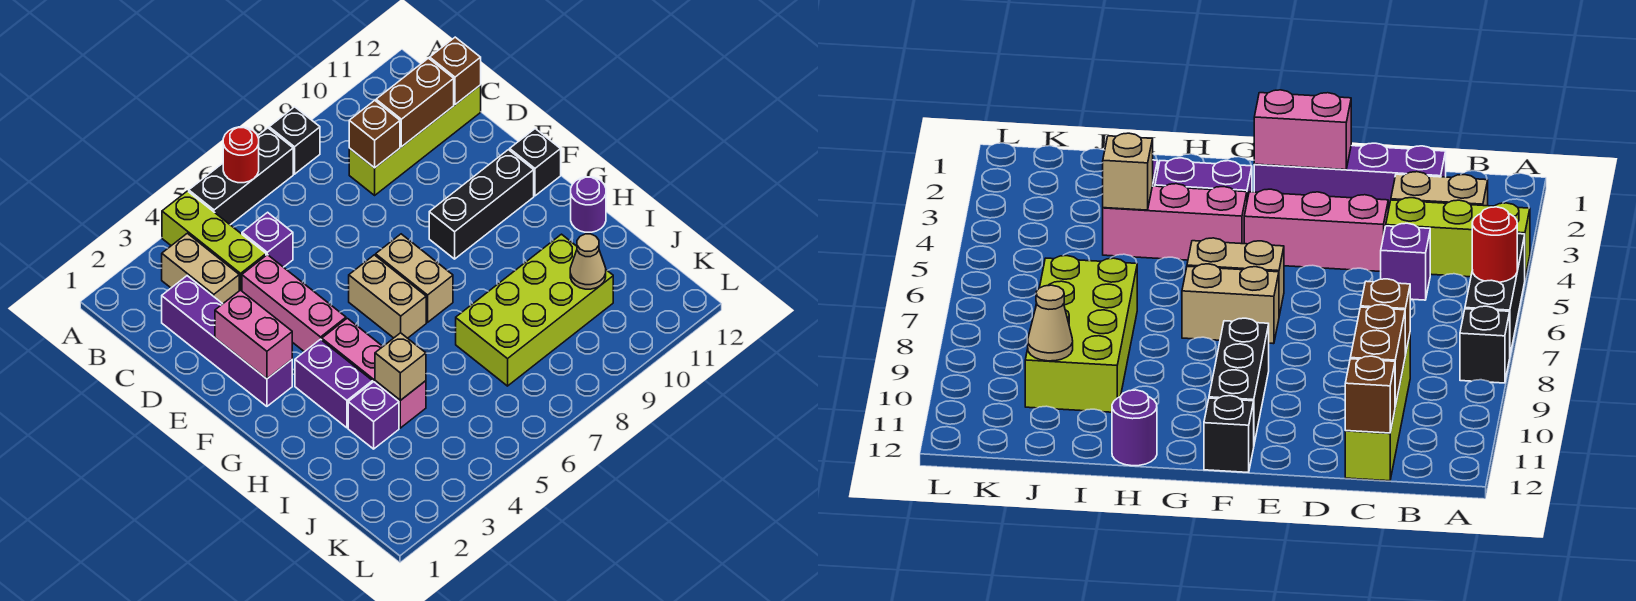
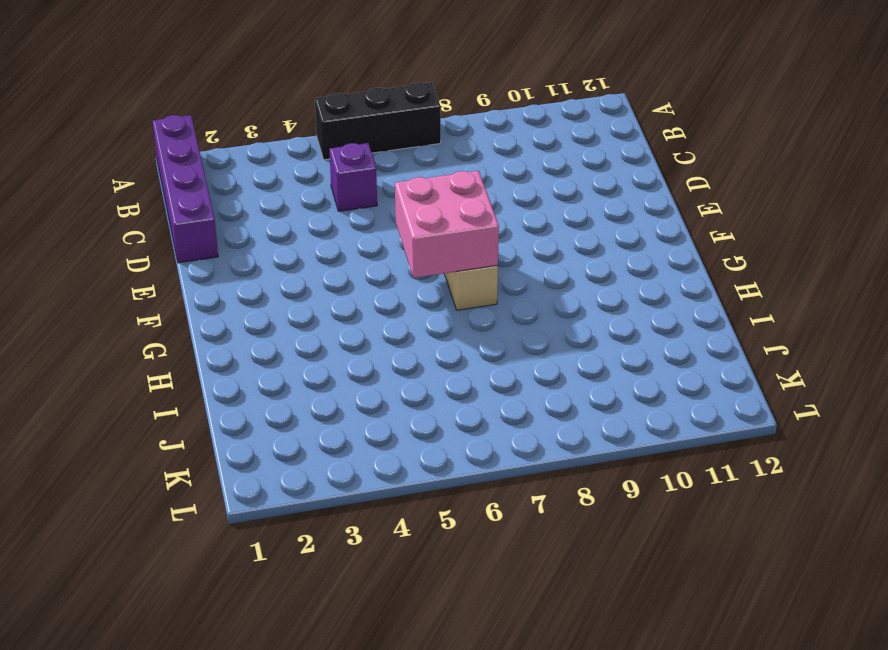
purple brick A1:D1 level 1 -> purple brick C2:F2 level 1
pink brick F6:G7 level 2 -> none
none -> lime brick A4:C4 level 1
none -> black brick A8 level 1
none -> tan brick B3:C3 level 1

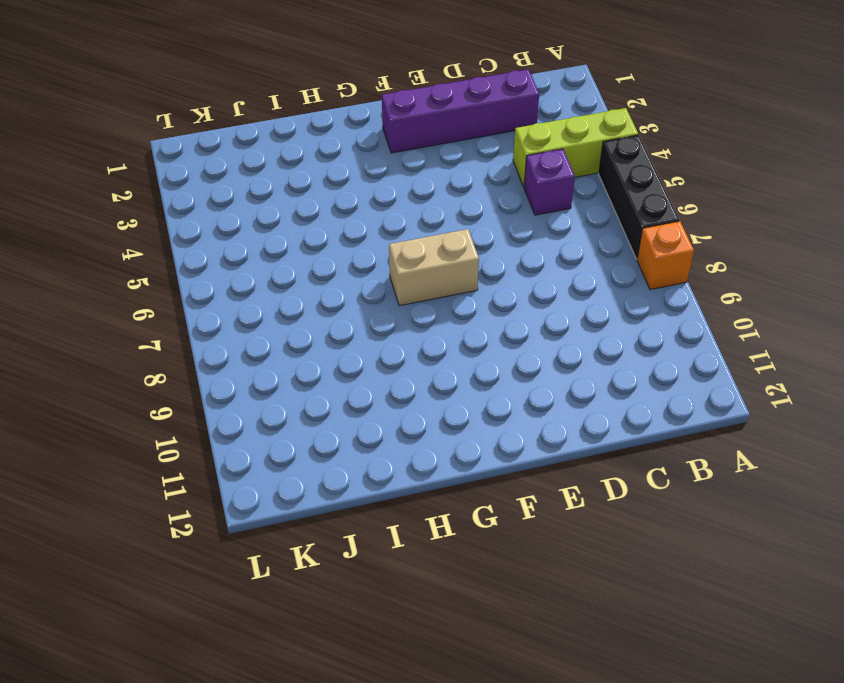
orange brick A8 level 1 -> black brick A8 level 1
none -> tan brick B3:C3 level 1
none -> lime brick C9:C12 level 1
none -> pink brick D4:F4 level 1

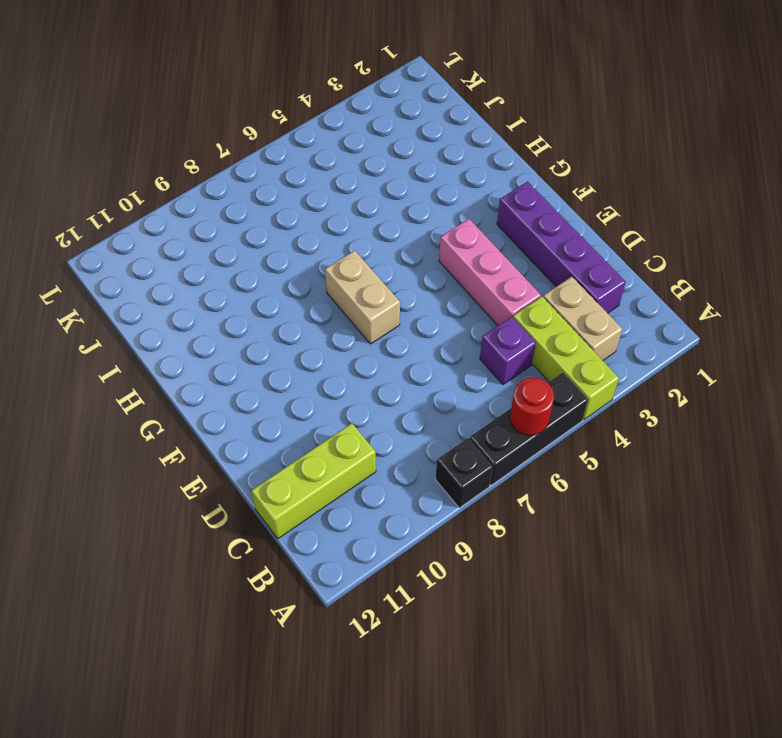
lime brick C10:C12 level 1 -> lime brick C9:C12 level 1
none -> tan brick F6:G6 level 1
none -> black brick F9:F11 level 1
none -> black brick F12 level 1

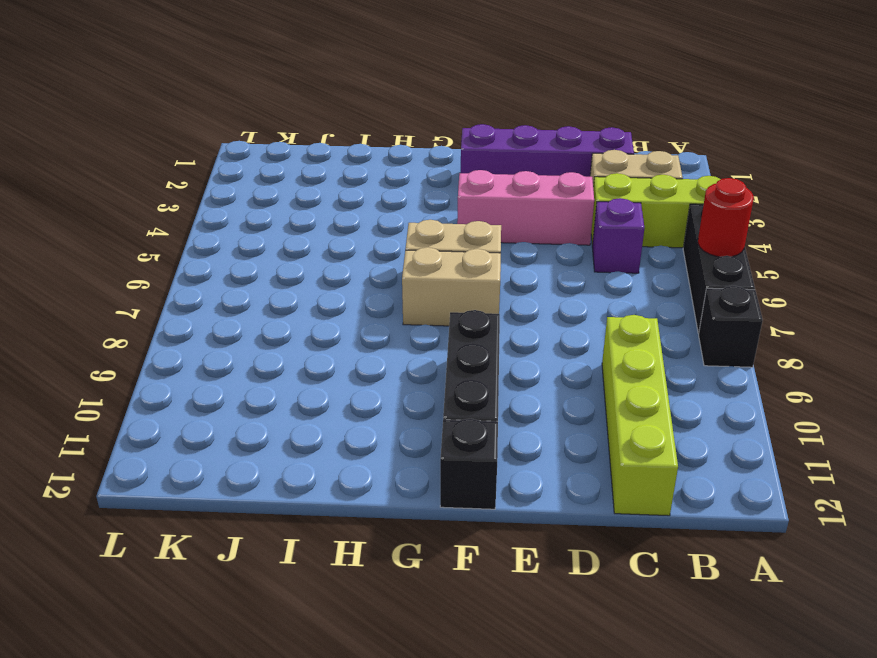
none -> purple brick G3:H3 level 1
none -> pink brick G4:I4 level 1
none -> purple round brick H12 level 1

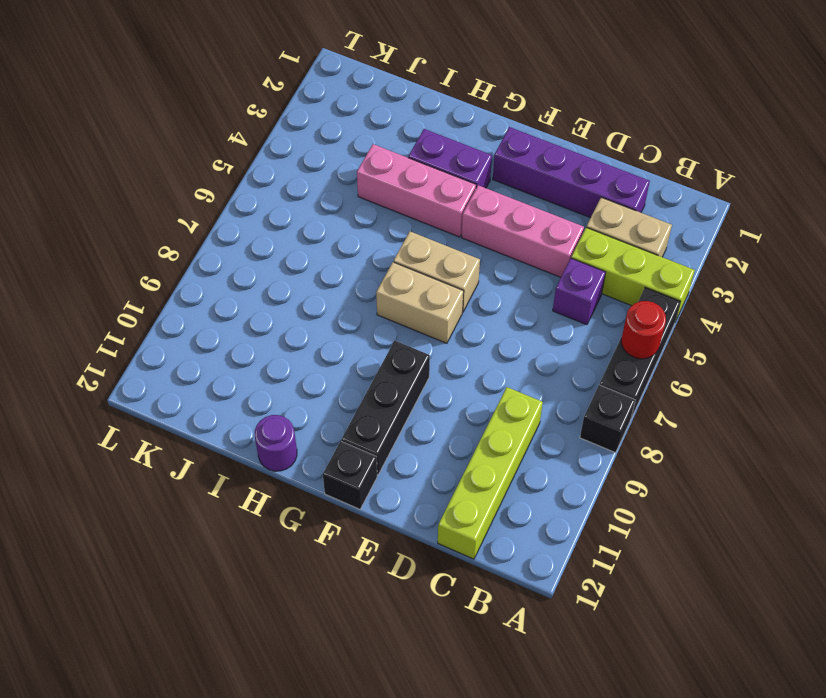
none -> purple brick I3 level 1
none -> lime brick I7:J10 level 1
none -> brown brick C9 level 2

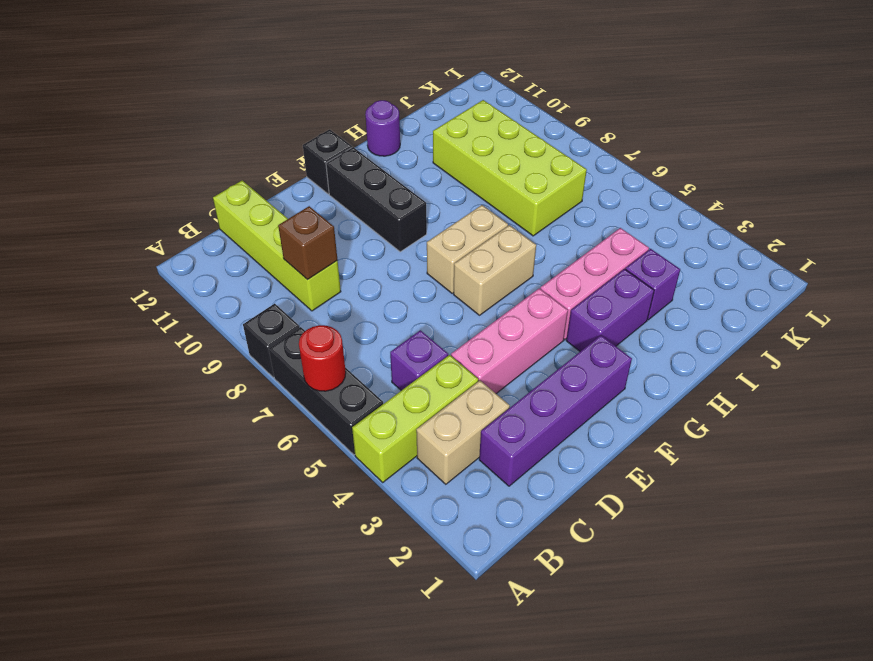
none -> brown brick C10:C11 level 2
none -> brown brick C12 level 2
none -> pink brick E2:F2 level 2

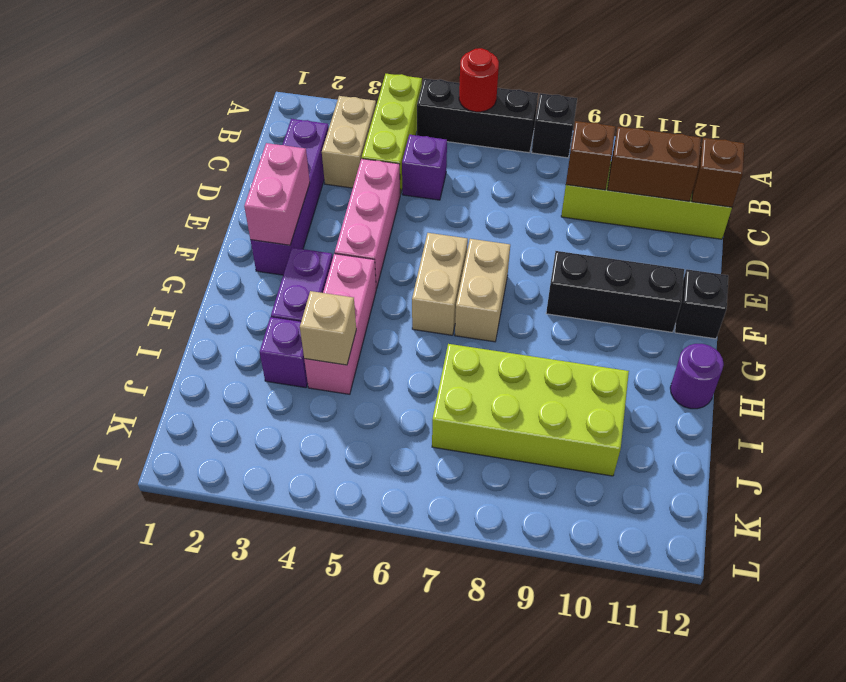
none -> tan cone J10 level 2

